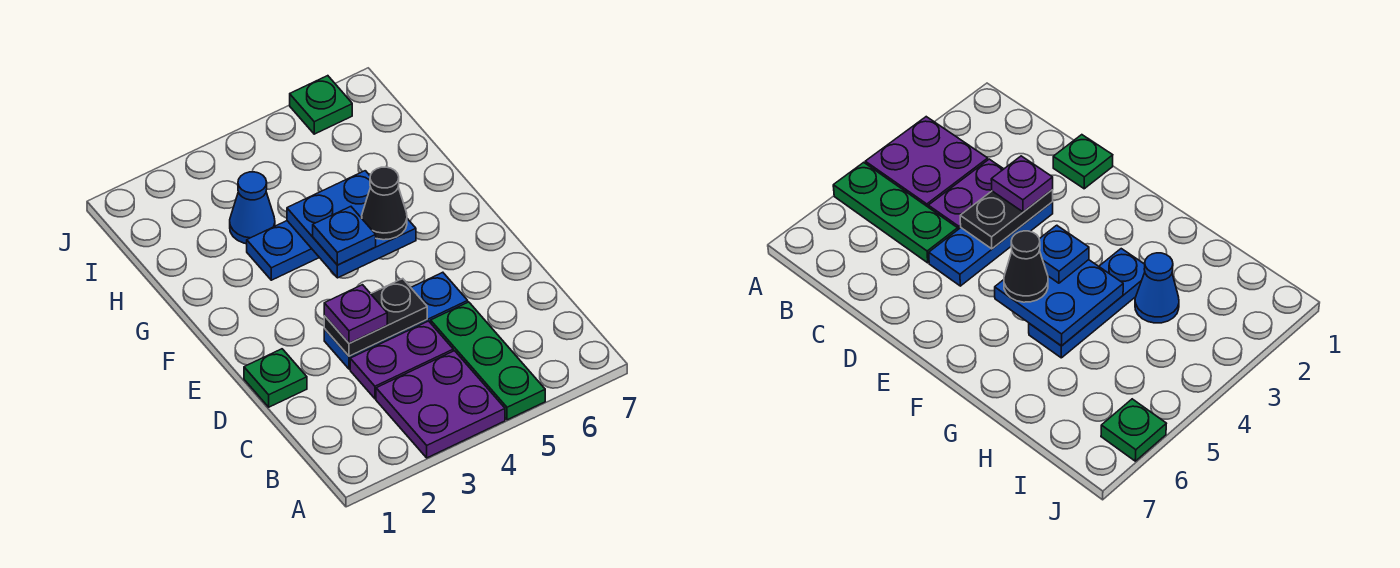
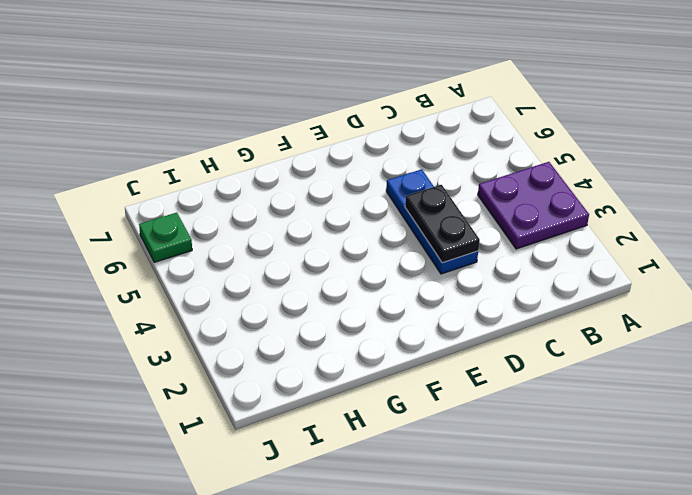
none -> green plate A5:C5 level 1
none -> purple plate C3:C4 level 1
none -> green plate D1 level 1

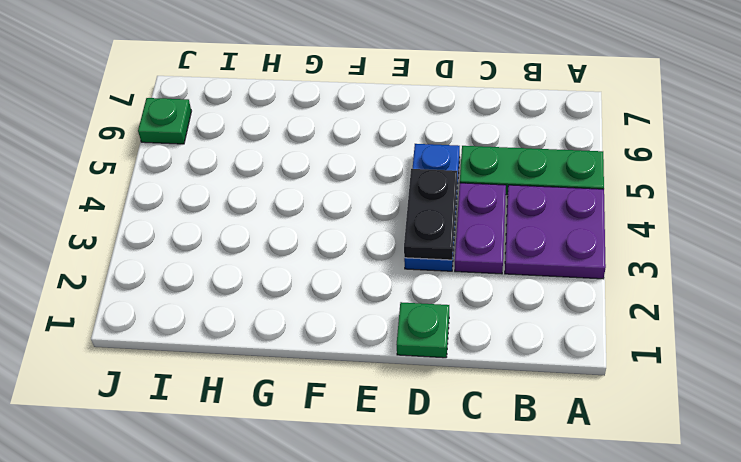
none -> blue plate G3:G5 level 1
none -> blue cone H3 level 1
none -> blue plate F4:G5 level 2

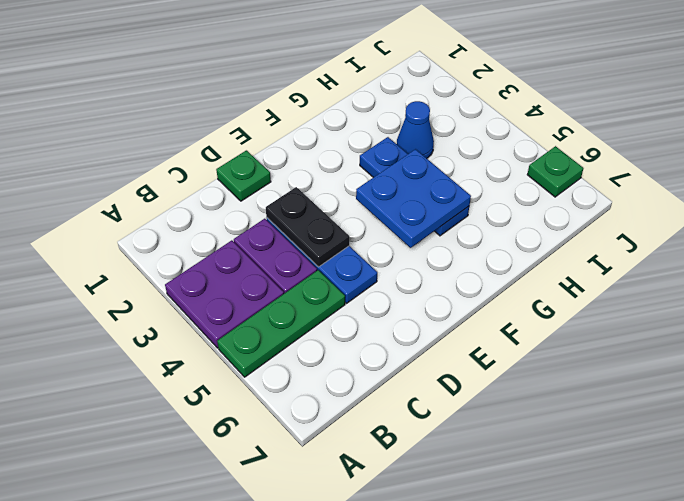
none -> purple plate D3 level 3
none -> blue plate F4 level 3
none -> black cone F5 level 3

